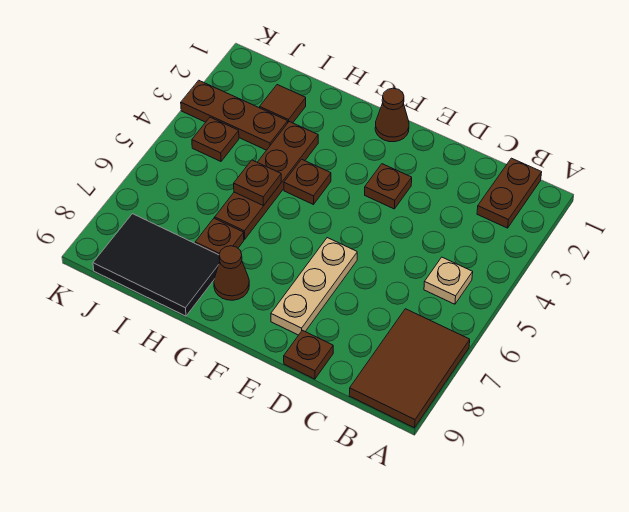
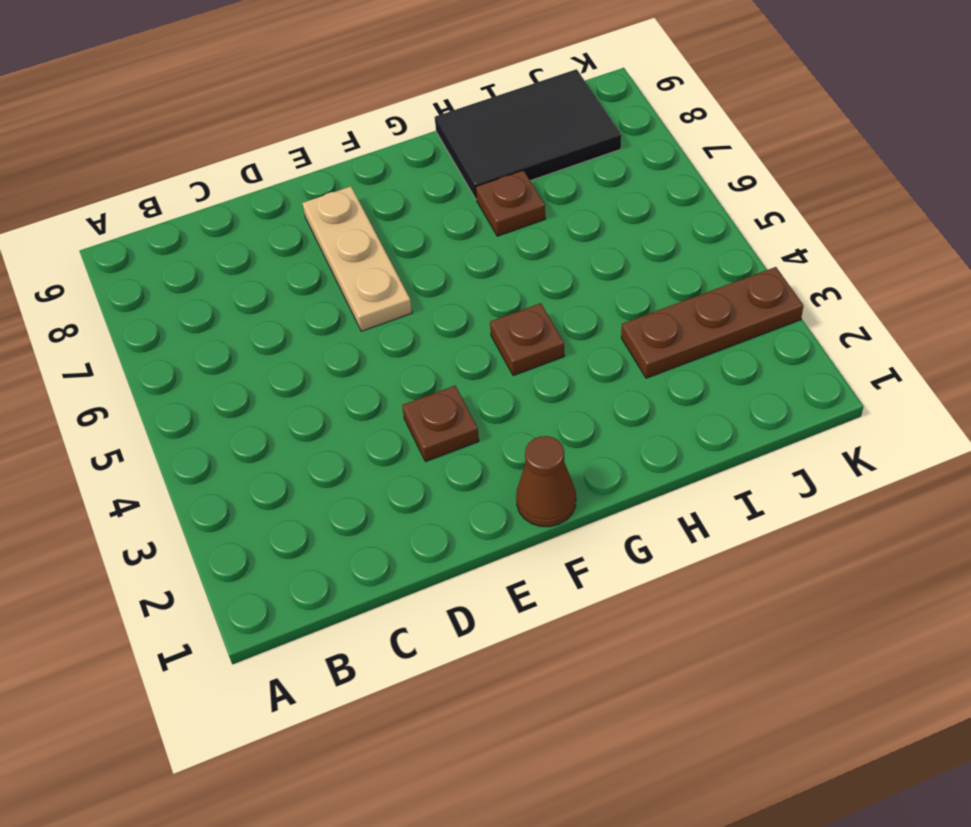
none -> brown tile A7:B9 level 1
none -> brown plate B1:B2 level 1
none -> tan plate B5 level 1

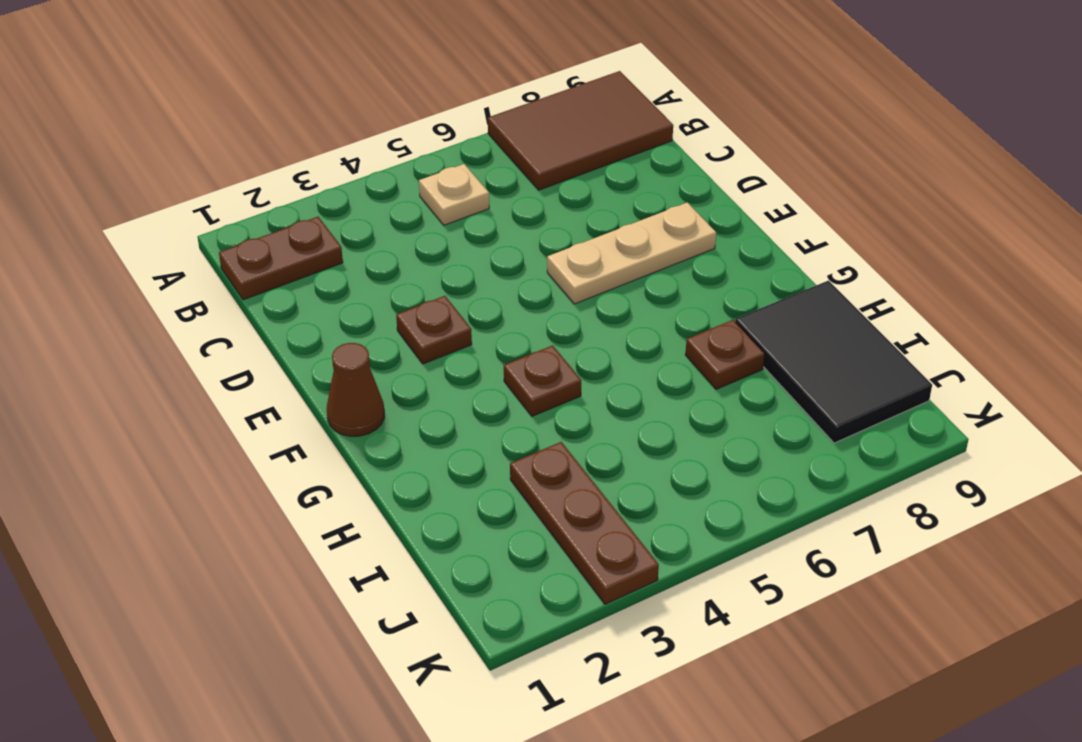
none -> brown plate D9 level 1
none -> brown cone G8 level 1
none -> brown plate H3:H6 level 1

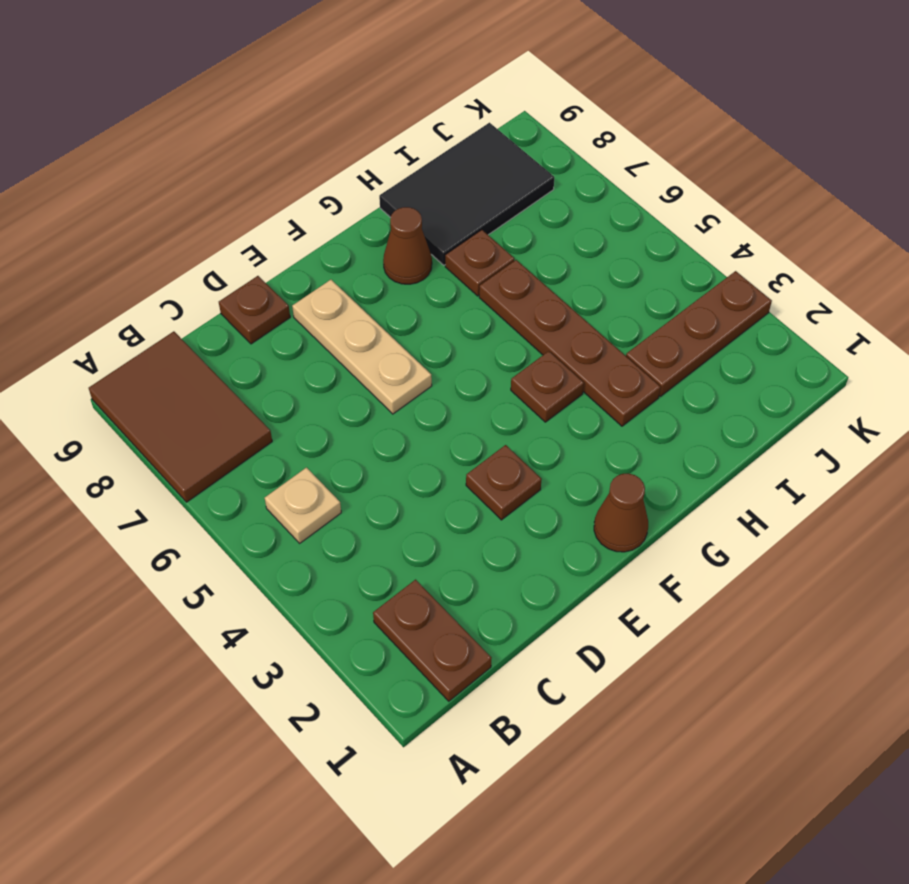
none -> brown tile I2 level 1
none -> brown plate J4 level 1
none -> brown plate H5 level 2

